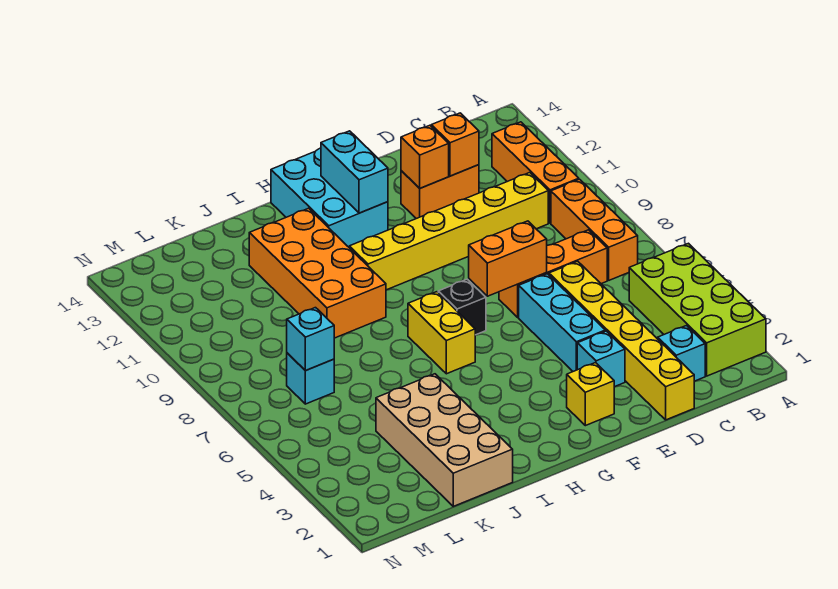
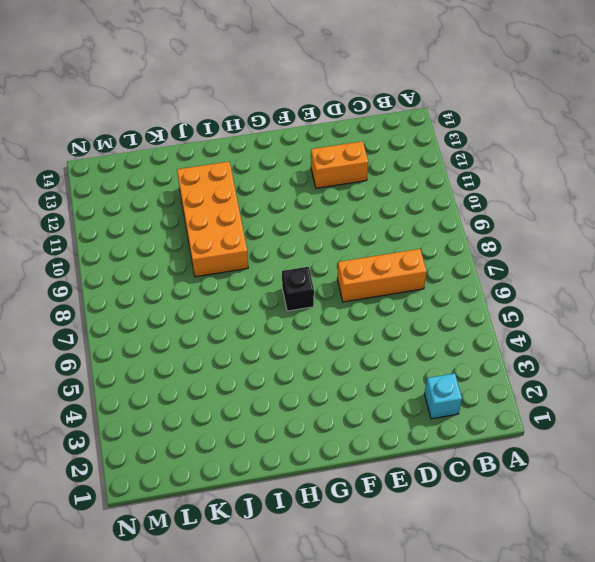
none -> lime brick A2:B5 level 1
none -> orange brick B7:B9 level 1
none -> orange brick B10:B12 level 1

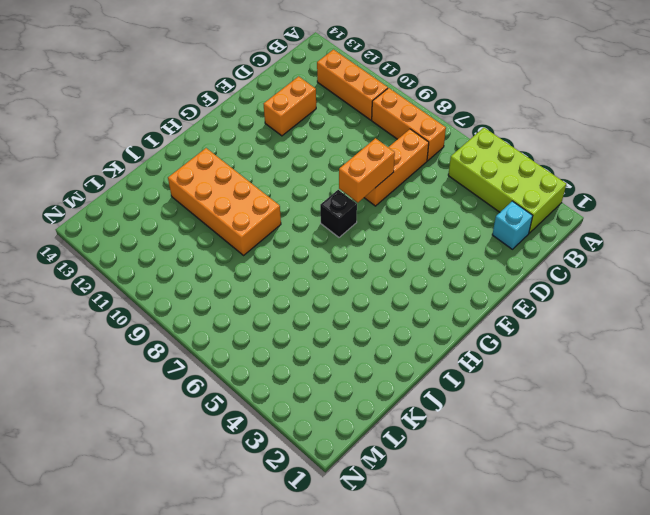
none -> yellow brick C10:H10 level 1
none -> yellow brick D1:D6 level 1
none -> cyan brick E3 level 1

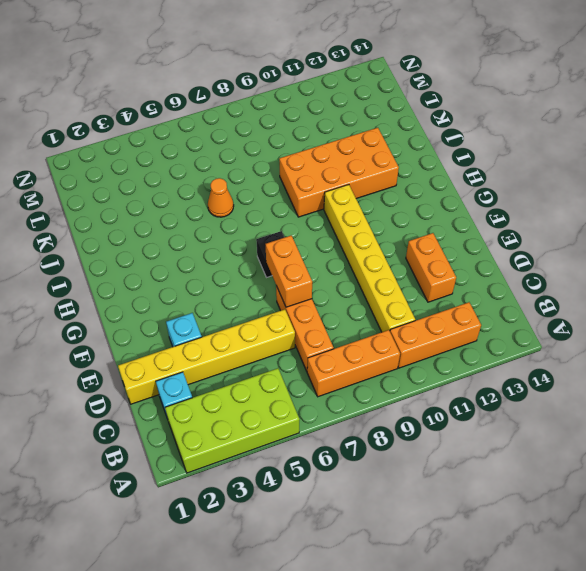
orange cone J6 level 1 -> none
none -> cyan brick E4:E6 level 1
none -> yellow brick F2 level 1
none -> cyan brick G12:H14 level 1

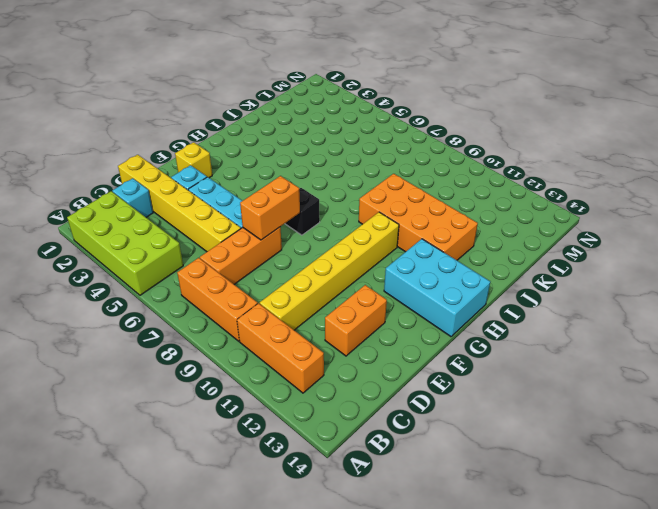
none -> yellow brick H6:H7 level 1
none -> tan brick J1:K4 level 1
none -> cyan brick L7 level 1

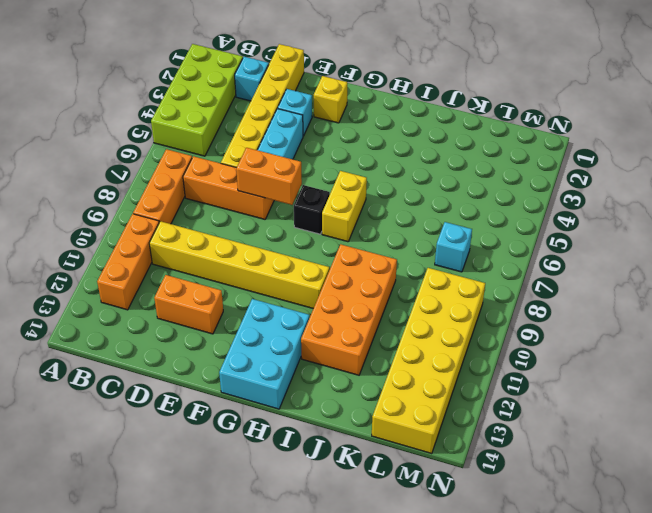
yellow brick L9:M14 level 1 -> none
none -> tan brick J1:K4 level 1
none -> orange brick D12 level 2
none -> orange brick E12 level 2

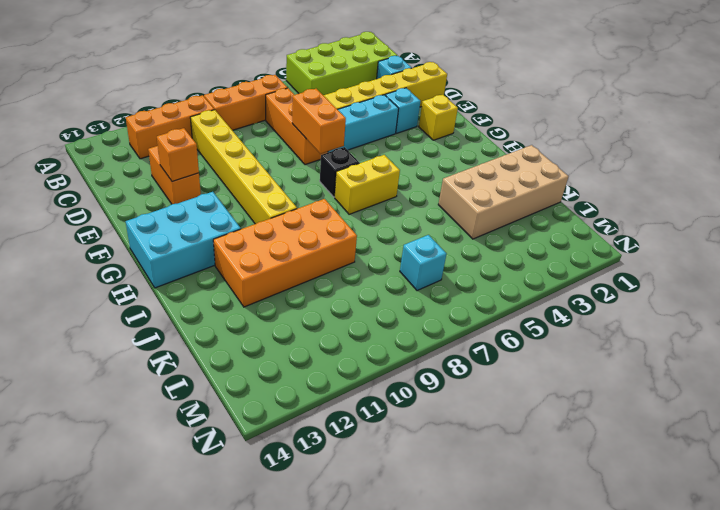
none -> orange brick D12 level 2
none -> cyan brick G12:G13 level 2
none -> cyan brick L7 level 2

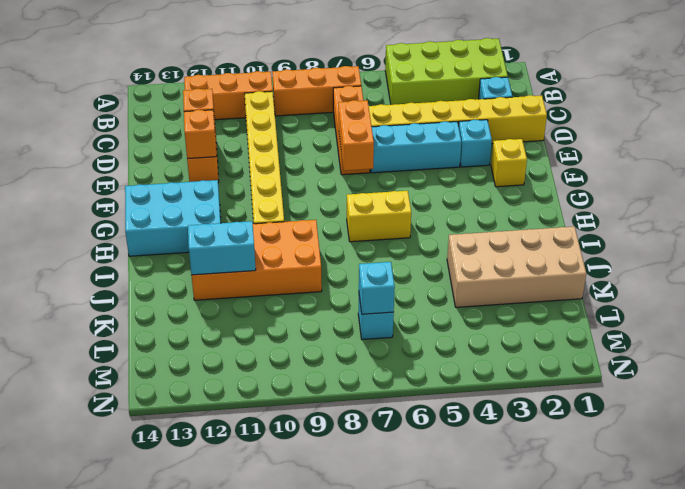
cyan brick J11:J12 level 2 -> cyan brick G12:G13 level 2
none -> black brick G7 level 1

